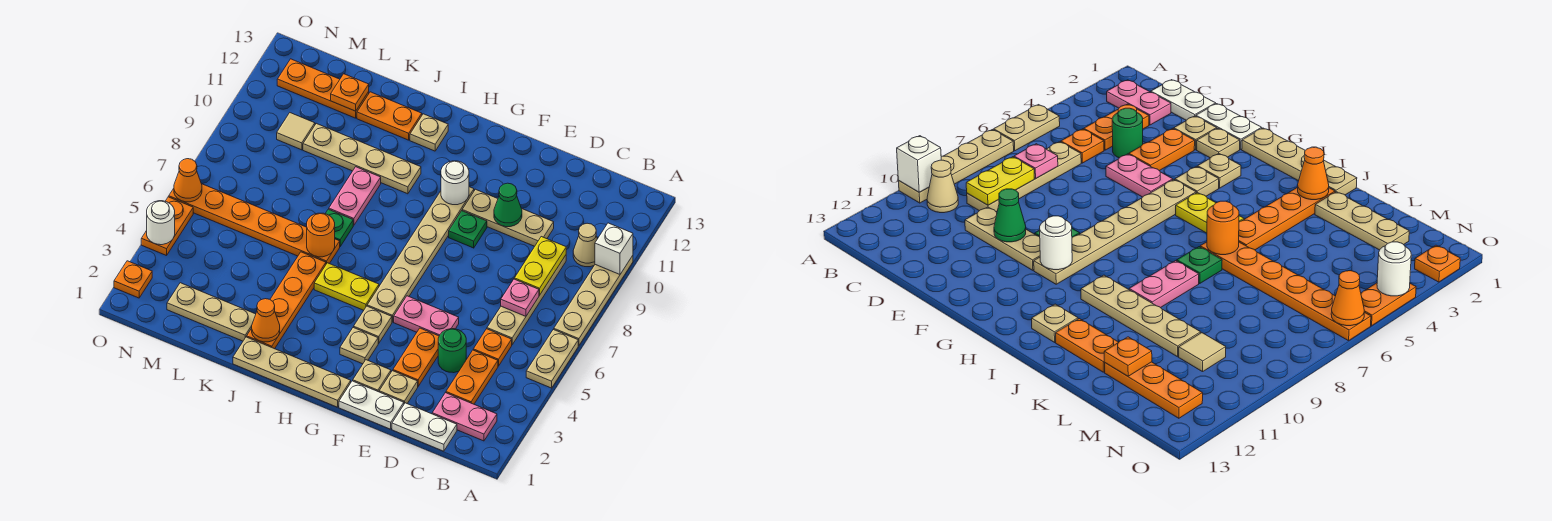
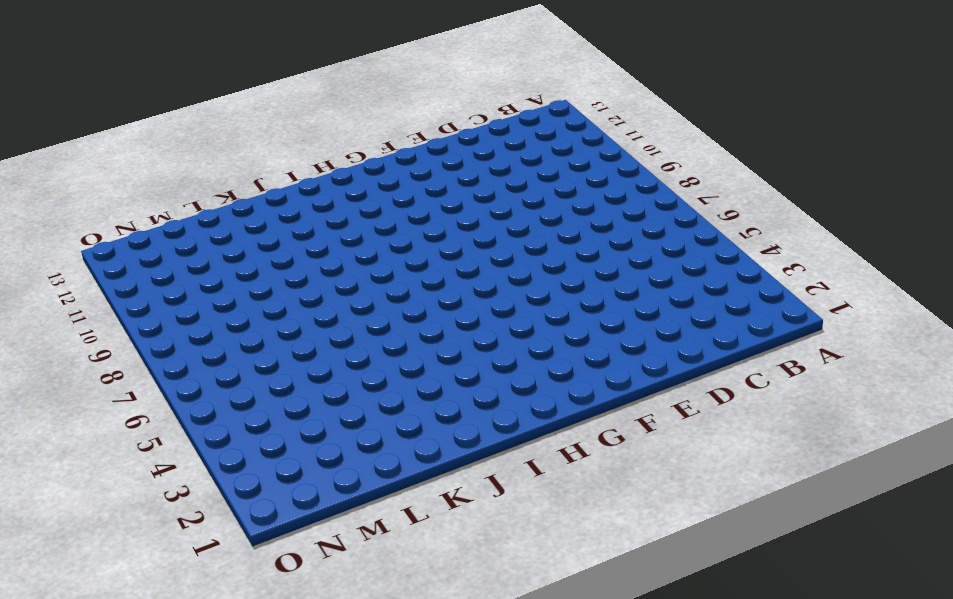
none -> tan plate A5:A6 level 1
none -> tan plate A7:A10 level 1
none -> pink plate B2:C2 level 1
none -> tan cone B10 level 1

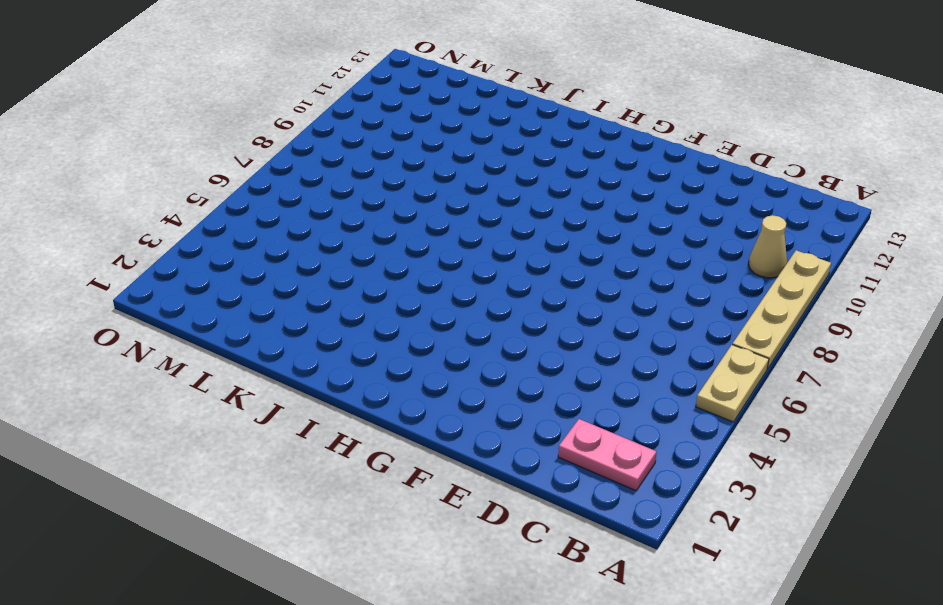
none -> white plate C1:D1 level 1
none -> orange plate C3:C4 level 1
none -> orange plate C5 level 1
none -> tan plate C6:C9 level 1

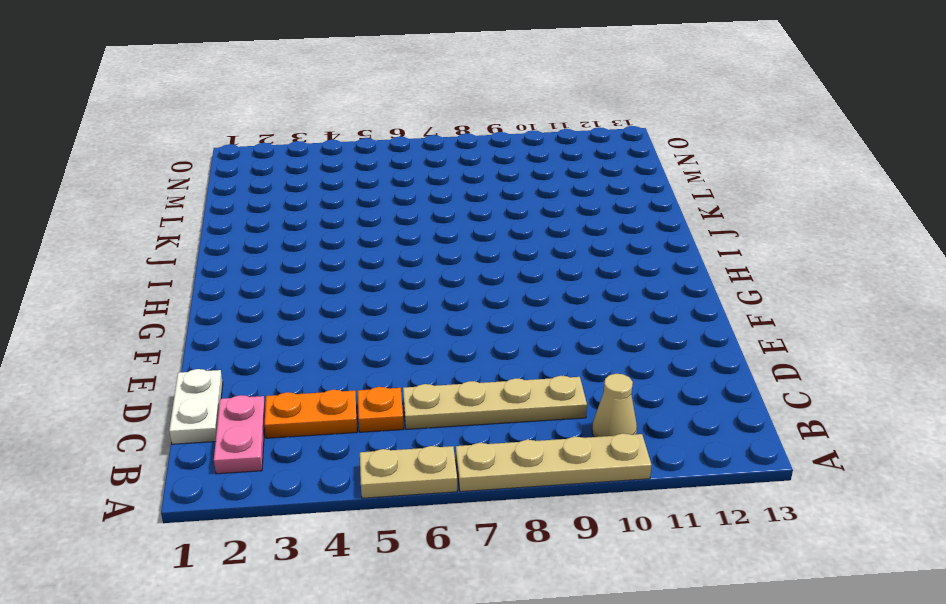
none -> green round brick D4 level 1
none -> tan plate D10:F10 level 1
none -> white plate E1:F1 level 1
none -> tan plate E2 level 1

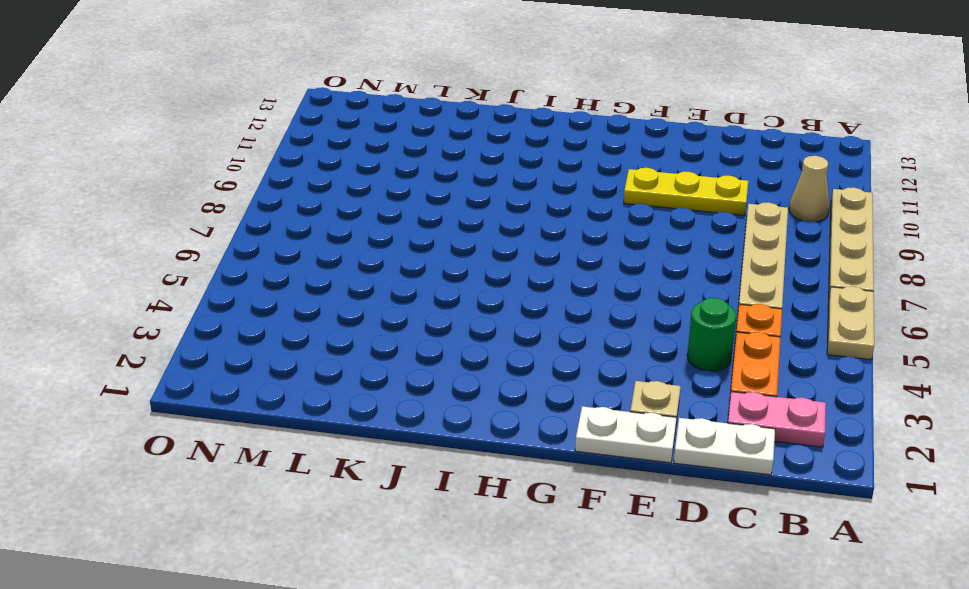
yellow plate D10:F10 level 1 -> tan plate D10:F10 level 1
none -> orange plate E3:E4 level 1
none -> pink plate E5:F5 level 1
none -> tan plate F2 level 1
none -> green plate F9 level 1

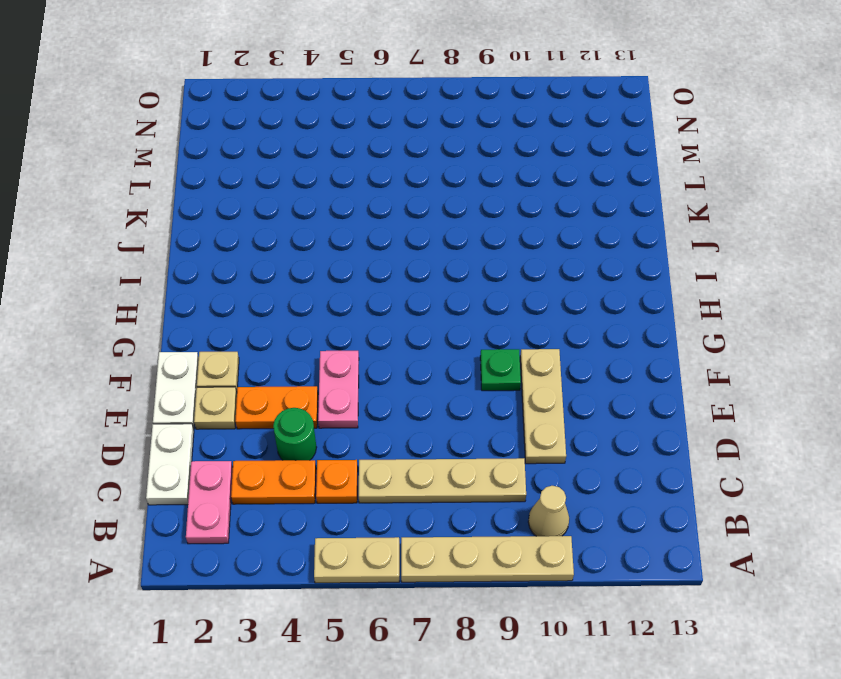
none -> tan plate G1:J1 level 1
none -> tan plate G3 level 1
none -> tan plate G4 level 1
none -> tan plate G5:G10 level 1

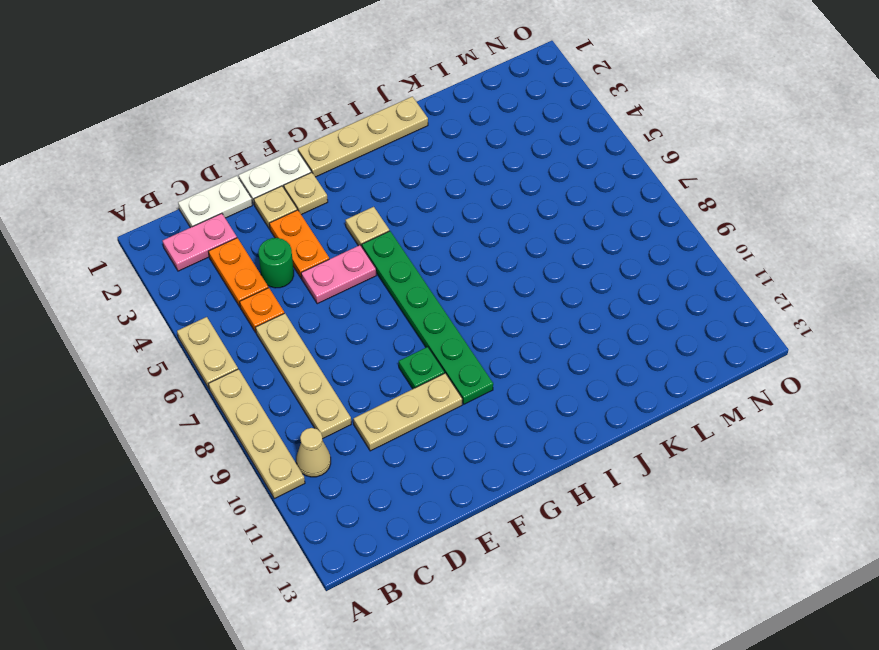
green plate G5:G10 level 1 -> tan plate G5:G10 level 1
none -> tan plate G3 level 1
none -> yellow plate H5:I5 level 1
none -> tan plate I10:L10 level 1
none -> tan plate I12 level 1

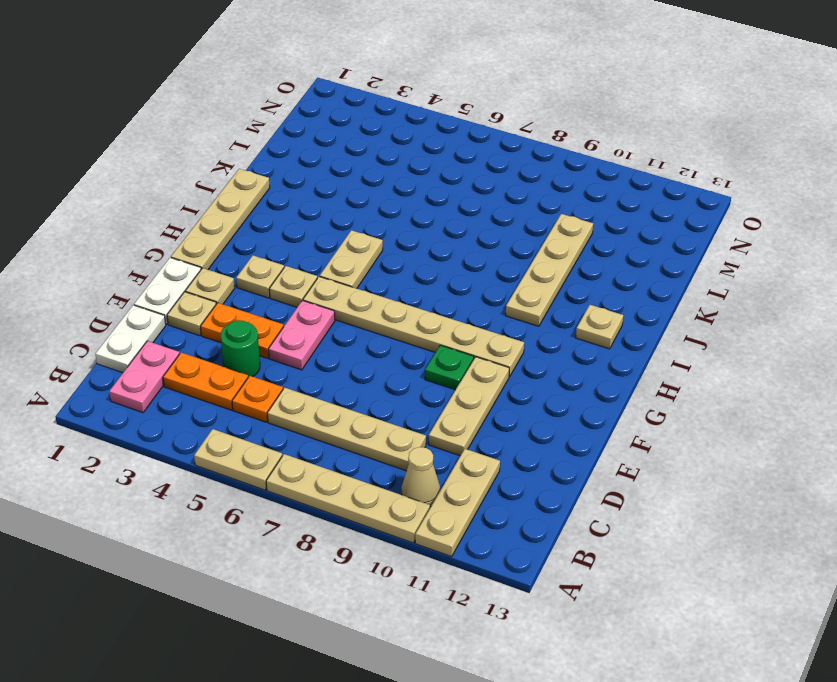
tan plate A11:C11 level 1 -> tan plate K2:M2 level 1
tan plate H5:I5 level 1 -> yellow plate H5:I5 level 1
none -> orange plate J2:J5 level 1
none -> orange plate J6:O6 level 1
none -> green plate J7 level 1
none -> pink plate J8:J9 level 1

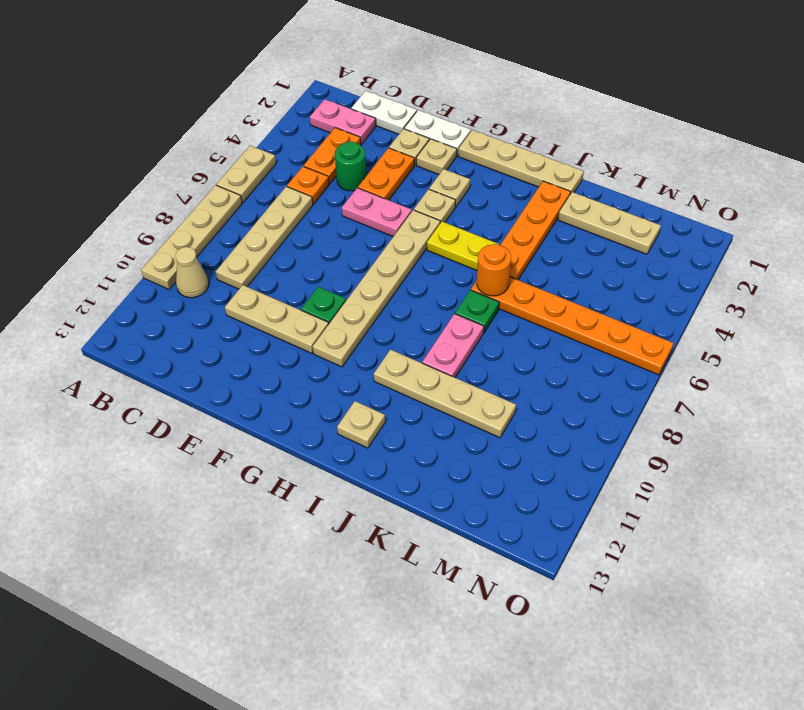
none -> orange plate J12:K12 level 1
none -> orange plate L12:N12 level 1
none -> tan tile M10 level 1
none -> orange plate O2 level 1

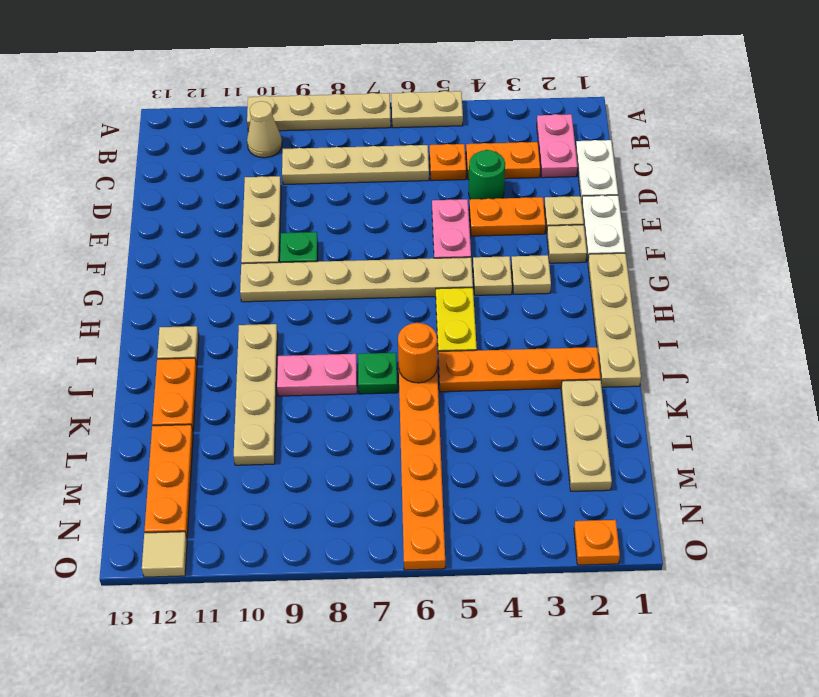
tan tile O12 level 1 -> tan tile M10 level 1
none -> orange plate O4:O5 level 1
none -> white brick A10 level 2
none -> pink plate C7 level 2
none -> yellow plate C8:C9 level 2

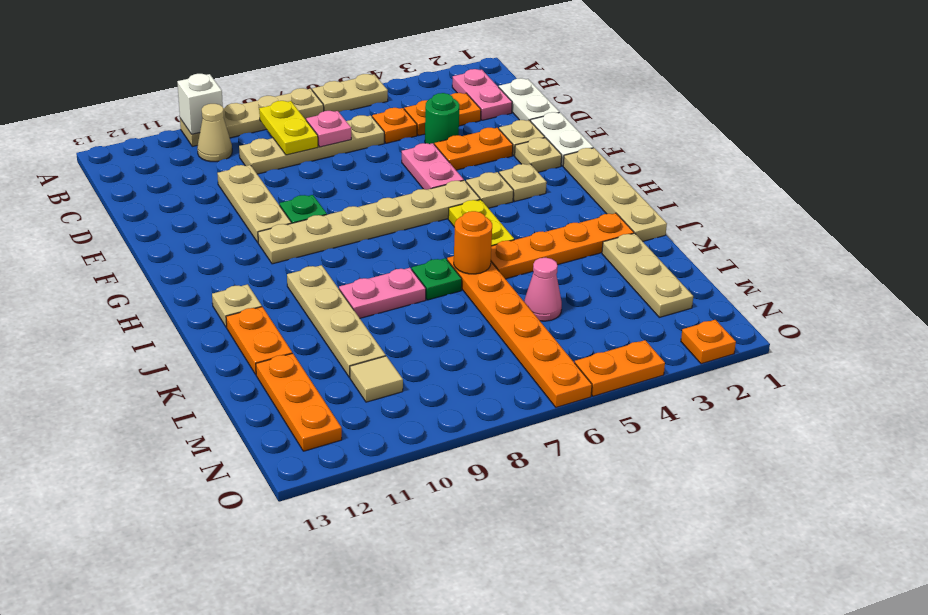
yellow plate B8:C8 level 2 -> yellow plate C8:C9 level 2
pink cone L5 level 1 -> none
none -> green cone E10 level 2
none -> white round brick G10 level 2
none -> orange cone J2 level 2
none -> orange plate L12 level 2

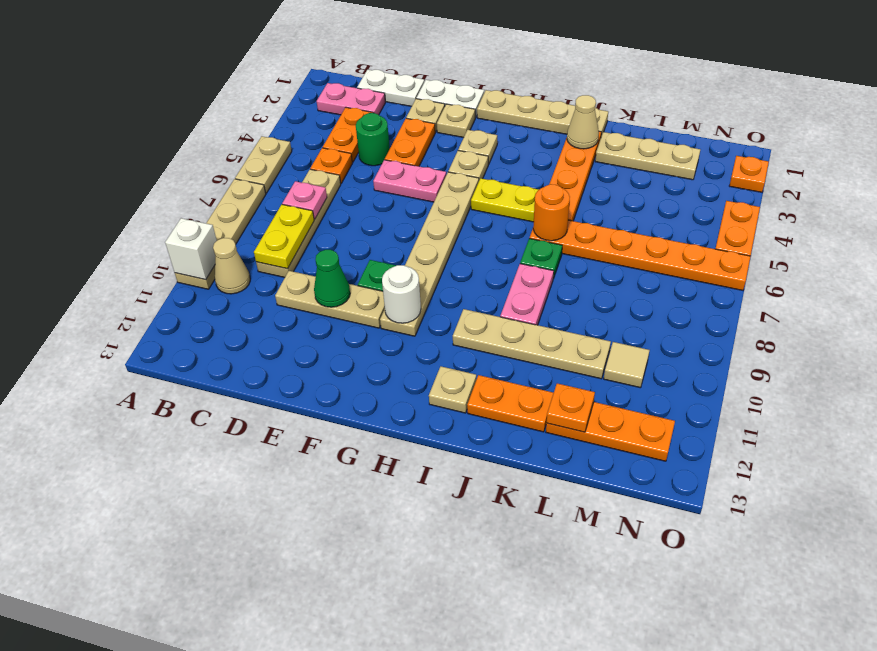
tan cone J2 level 2 -> orange cone J2 level 2
none -> white round brick O4 level 2
none -> orange cone O6 level 2

